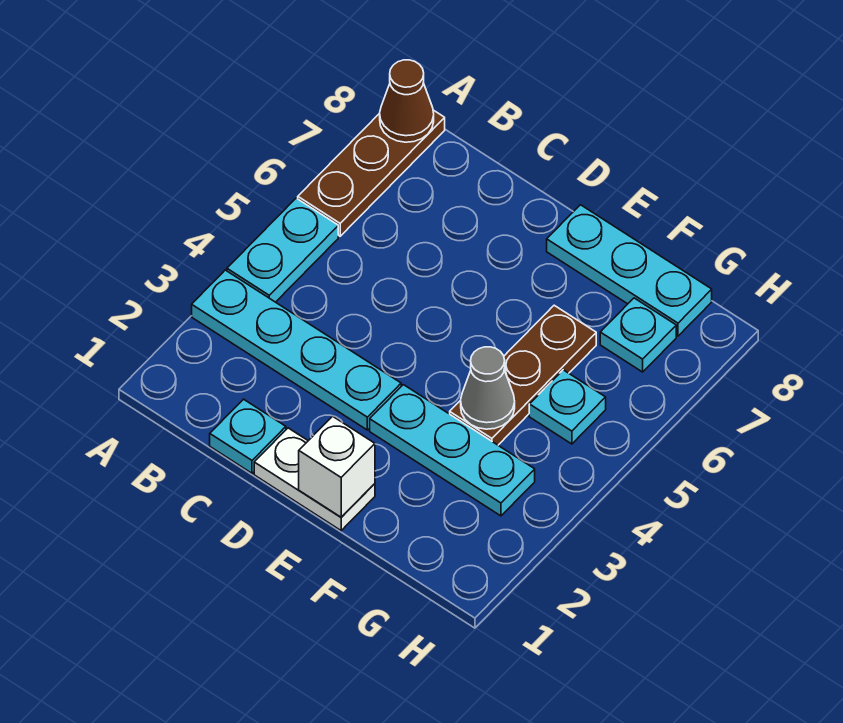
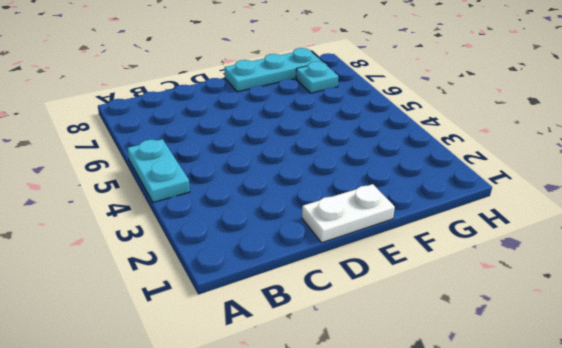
none -> cyan plate A3:D3 level 1
none -> brown plate A6:A8 level 1
none -> cyan plate C1 level 1

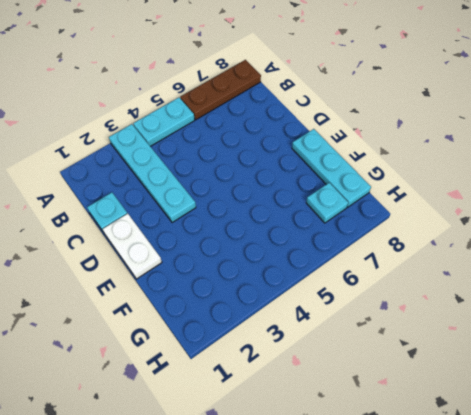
none -> cyan plate E3:G3 level 1
none -> brown plate F4:F6 level 1
none -> cyan plate G5 level 1

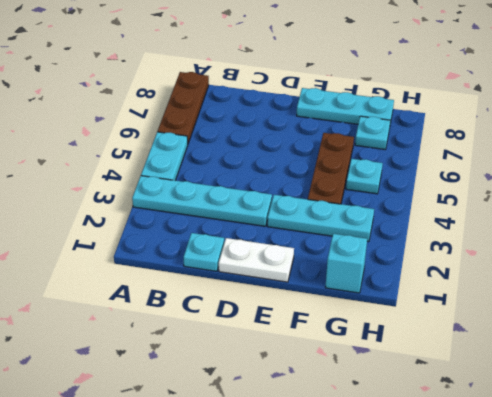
cyan brick G1 level 1 -> none
none -> brown cone A8 level 2
none -> white brick E1 level 2
none -> grey cone F4 level 2

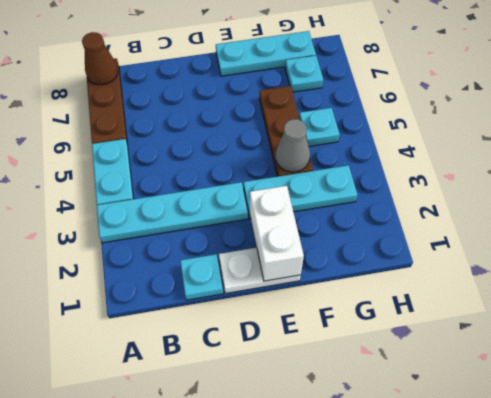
white brick E1:E2 level 2 -> white brick E1 level 2

